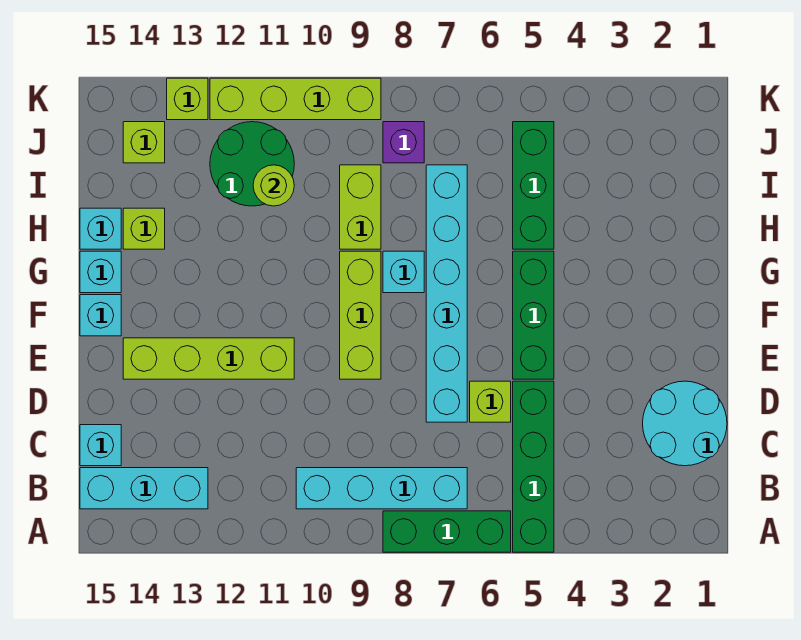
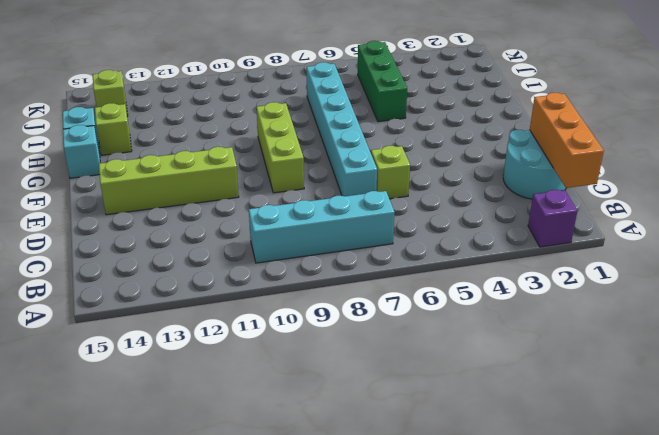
purple brick A2 level 1 -> purple brick J8 level 1
orange brick B1:D1 level 2 -> none
none -> green brick A5:D5 level 1
none -> green brick A6:A8 level 1
none -> cyan brick B13:B15 level 1

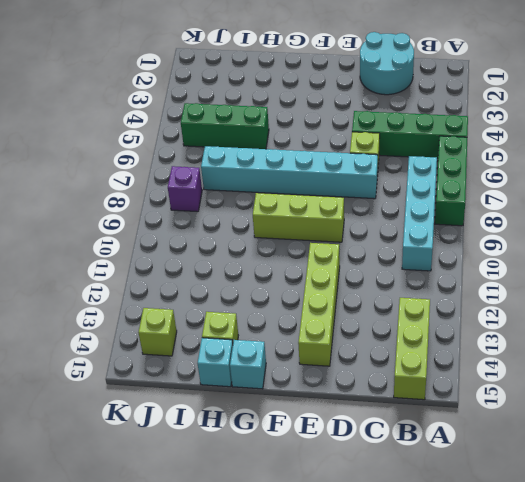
lime brick B13:B15 level 1 -> cyan brick B13:B15 level 1
none -> cyan brick C15 level 1
none -> green brick E5:G5 level 1
none -> cyan brick F15 level 1

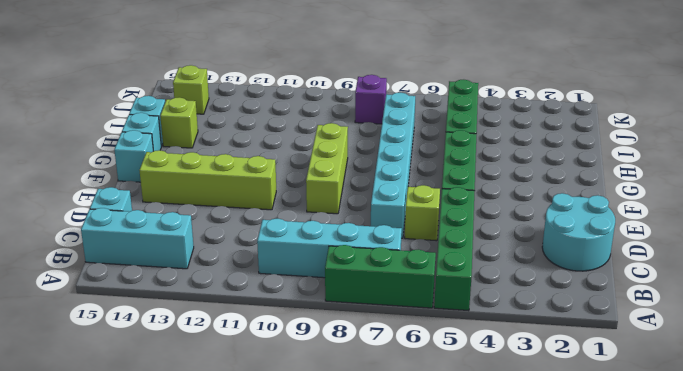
none -> cyan brick G8 level 1
none -> lime brick H9:I9 level 1
none -> green round brick I11:J12 level 1

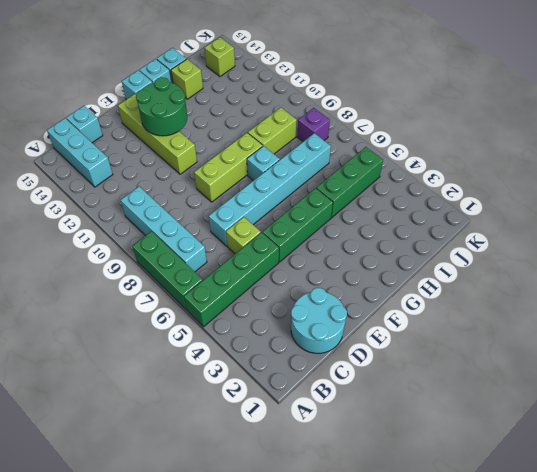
green round brick E12:F13 level 2 -> green round brick I11:J12 level 1
none -> lime brick K9:K12 level 1
none -> lime brick K13 level 1
none -> lime round brick I11 level 2

